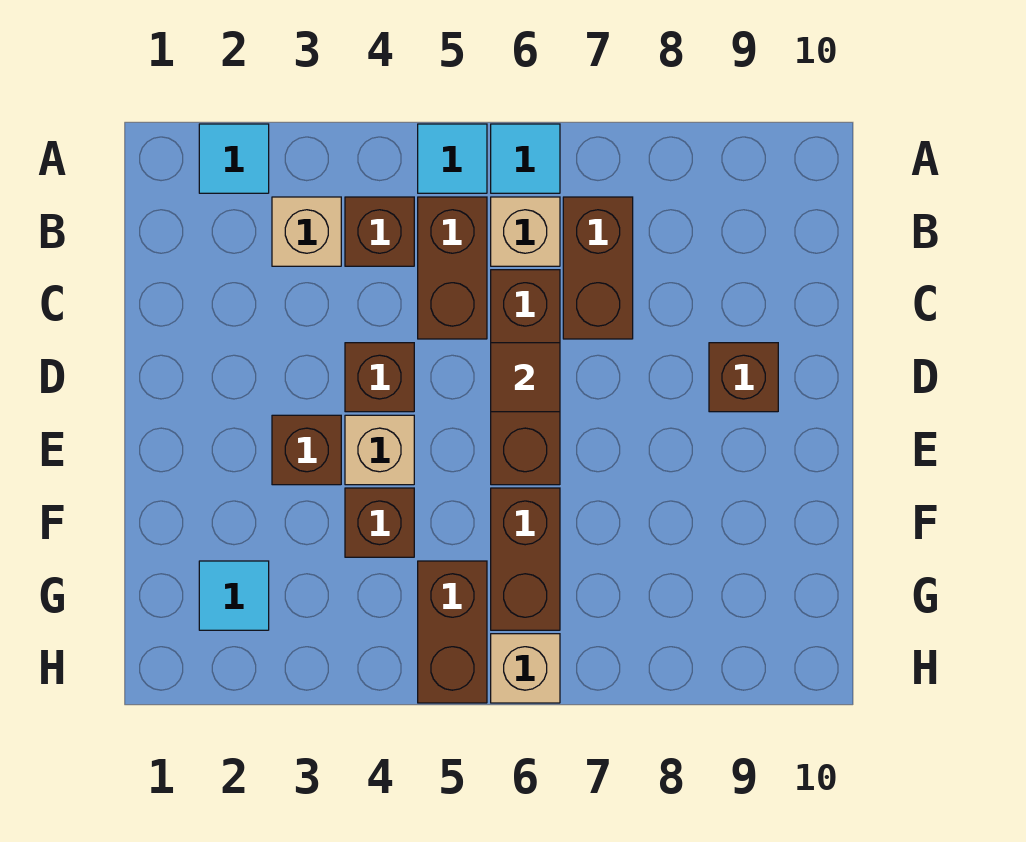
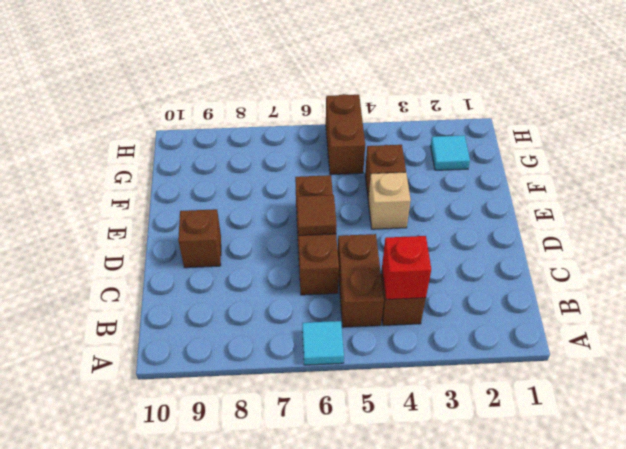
red brick B4 level 2 -> none
none -> cyan tile A2 level 1
none -> cyan tile A5 level 1
none -> tan brick B3 level 1

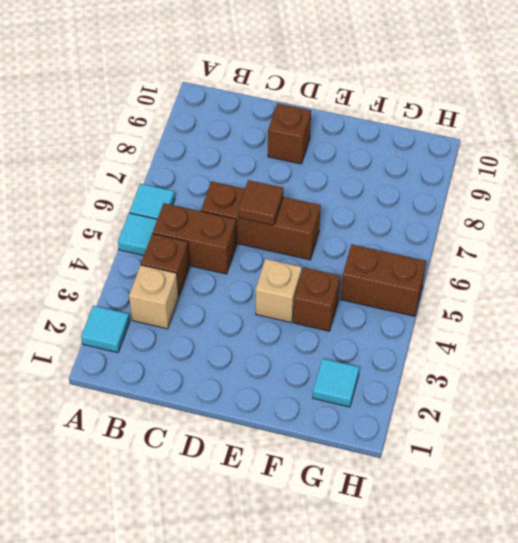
none -> tan brick B6 level 1
none -> brown brick B7:C7 level 1
none -> brown brick D4 level 1

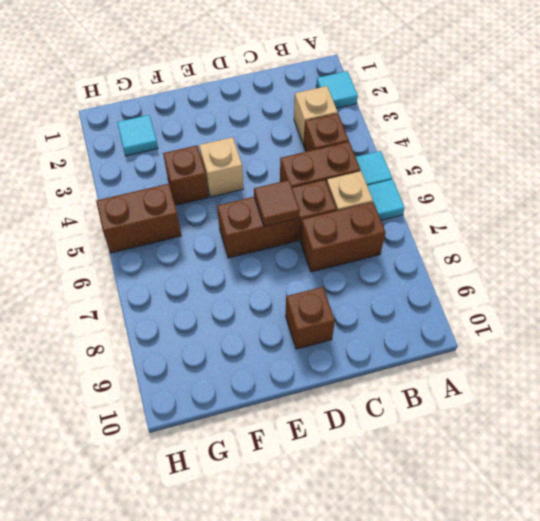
none -> brown brick D4 level 1
none -> brown brick E3 level 1
none -> brown brick F6:G6 level 1

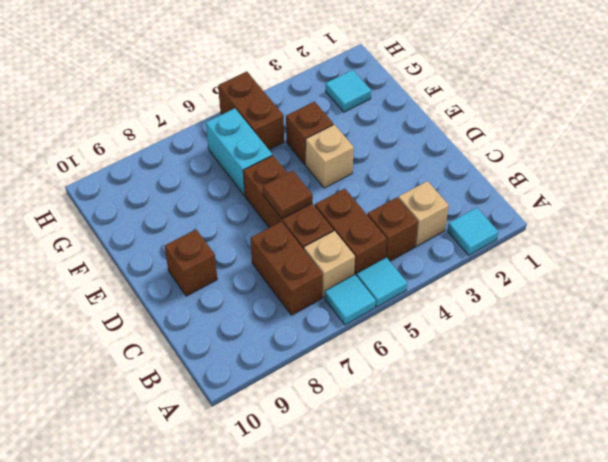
cyan brick F6:G6 level 1 -> brown brick F6:G6 level 1
none -> brown brick D4 level 1
none -> brown brick E3 level 1
none -> tan brick H6 level 1

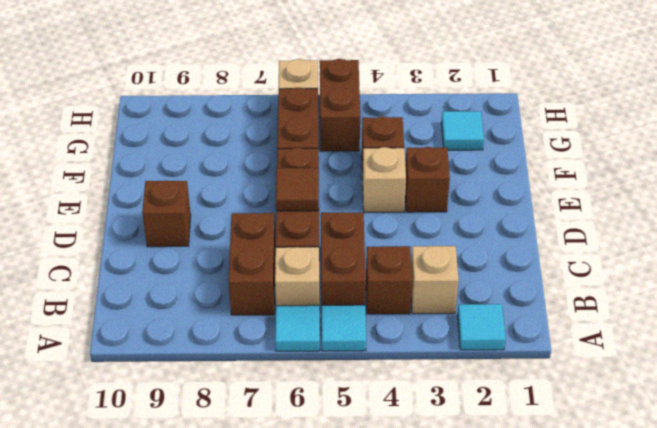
none -> brown brick D4 level 1

